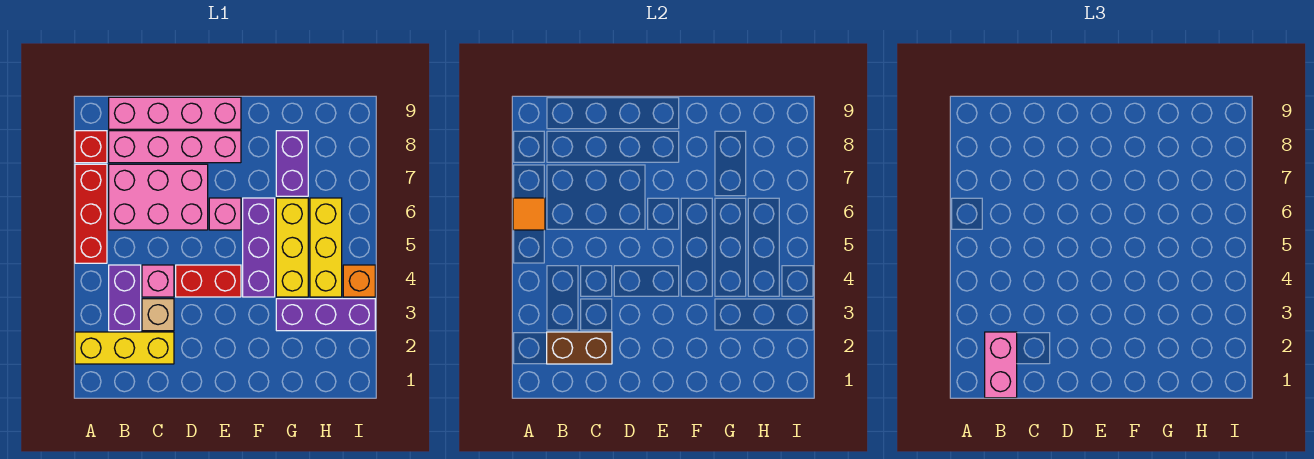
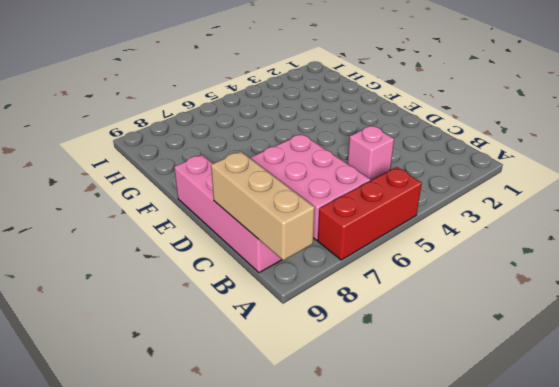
tan brick A9:C9 level 2 -> none
none -> yellow brick A2:C2 level 1
none -> red brick A8 level 1
none -> purple brick B3:B4 level 1

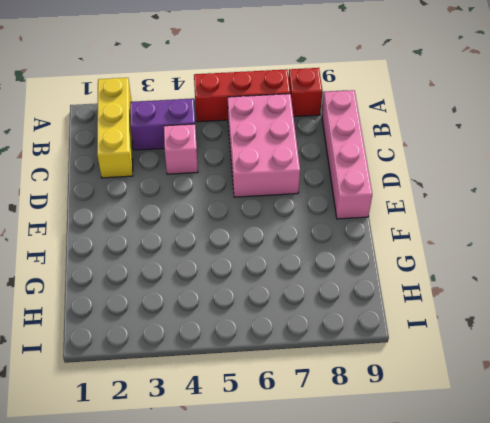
none -> pink brick B8:E8 level 1
none -> tan brick C3 level 1
none -> red brick D4:E4 level 1

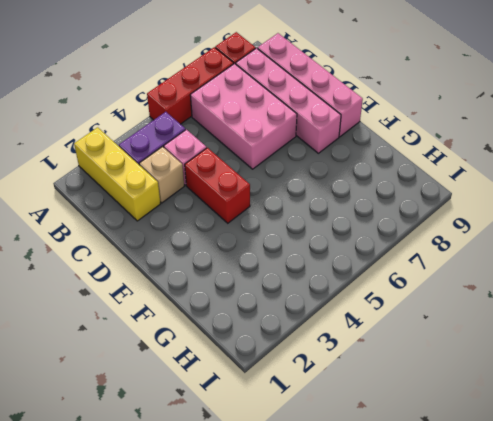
none -> pink brick E6 level 1
none -> purple brick F4:F6 level 1
none -> purple brick G3:I3 level 1

